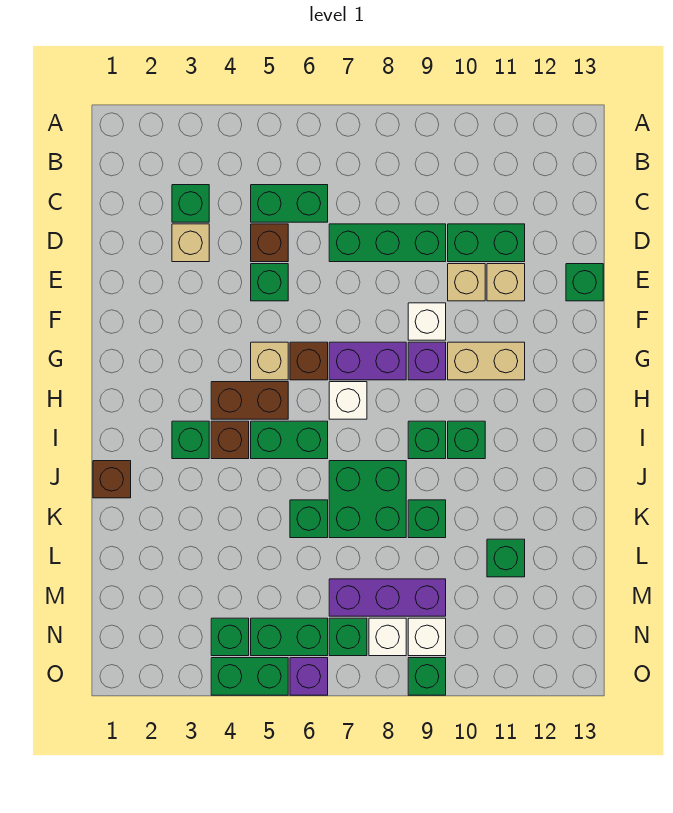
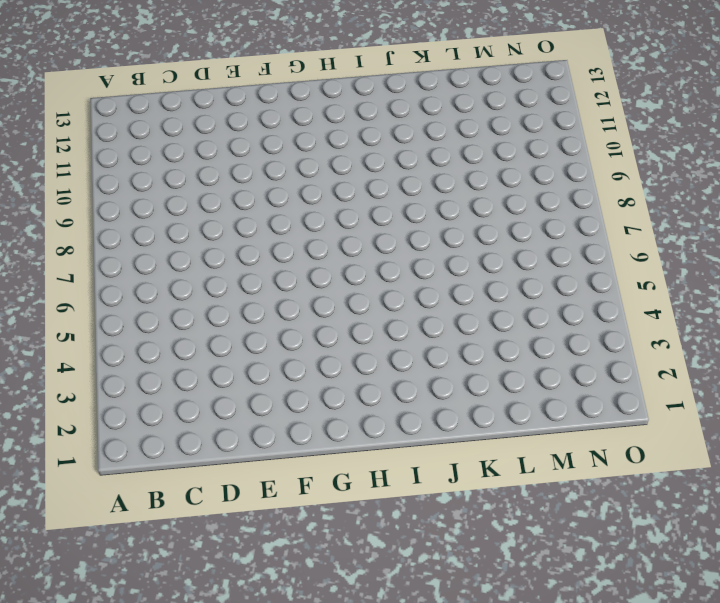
none -> green brick C3 level 1
none -> green brick C5:C6 level 1
none -> tan brick D3 level 1
none -> brown brick D5 level 1

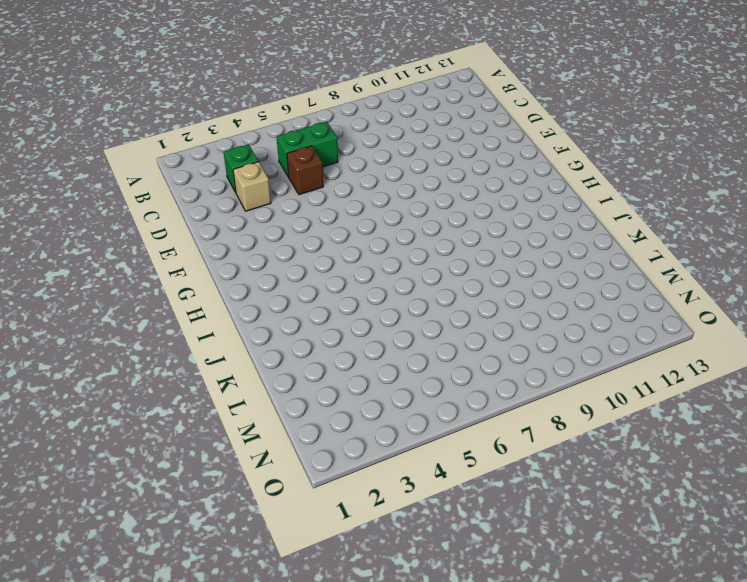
none -> green brick D7:D9 level 1
none -> green brick D10:D11 level 1
none -> green brick E5 level 1
none -> tan brick E10 level 1

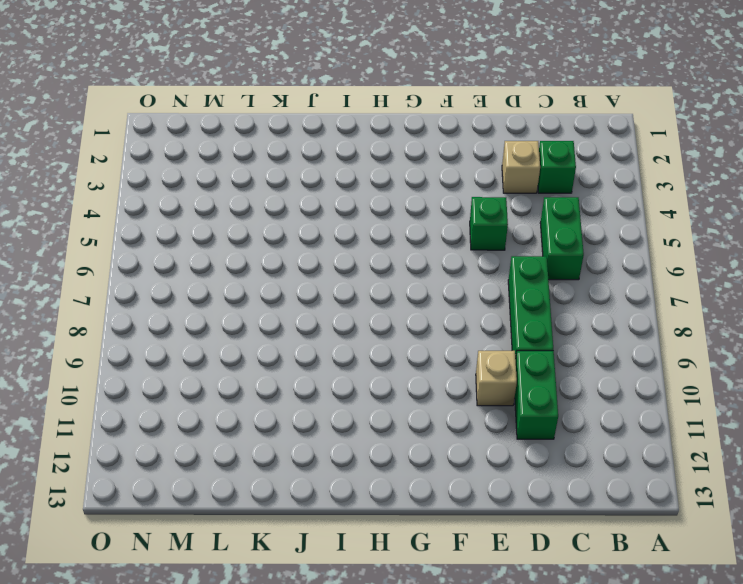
none -> brown brick D5 level 1
none -> tan brick E11 level 1
none -> green brick E13 level 1
none -> white brick F9 level 1

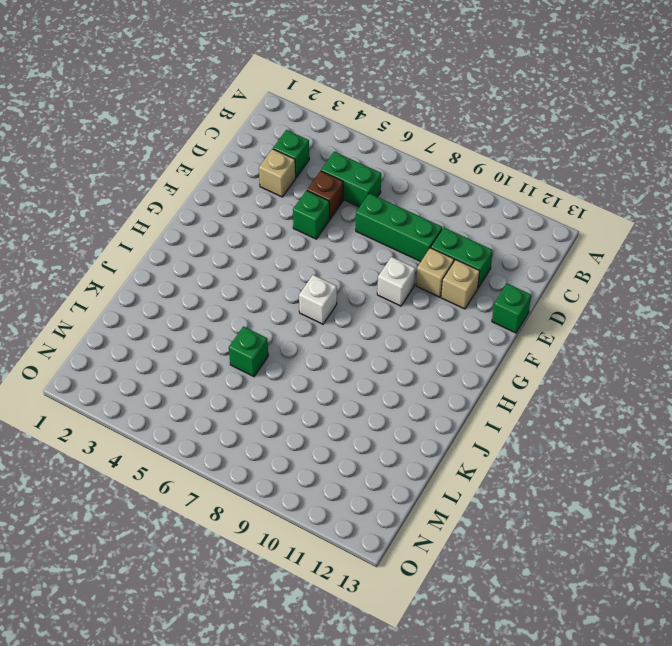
none -> tan brick G5 level 1
none -> brown brick G6 level 1
none -> purple brick G7:G8 level 1
none -> purple brick G9 level 1

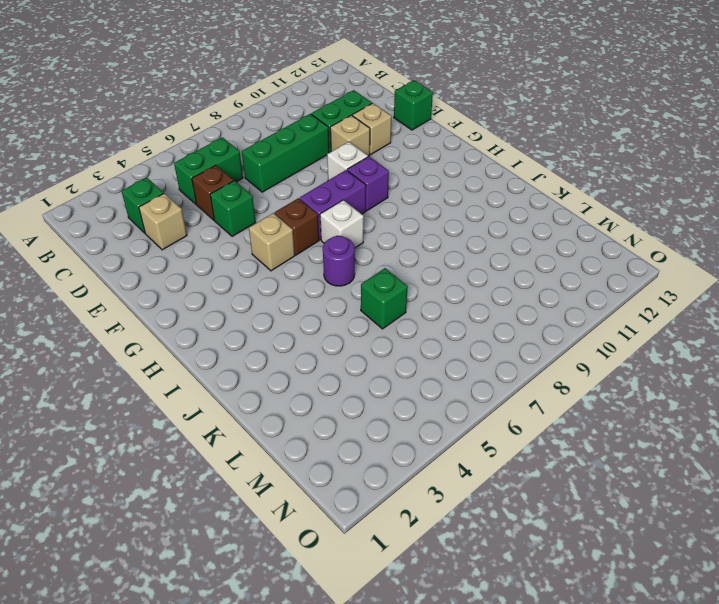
purple round brick I6 level 1 -> green brick I5:I6 level 1
none -> tan brick G10:G11 level 1
none -> brown brick H4:H5 level 1
none -> green brick I3 level 1
none -> brown brick I4 level 1

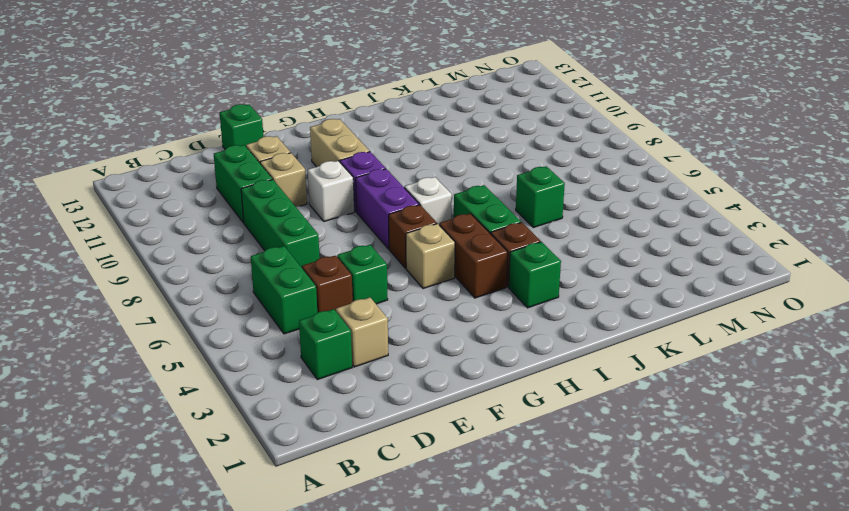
none -> green brick I9 level 1
none -> green brick I10 level 1
none -> brown brick J1 level 1
none -> green brick J7:K8 level 1

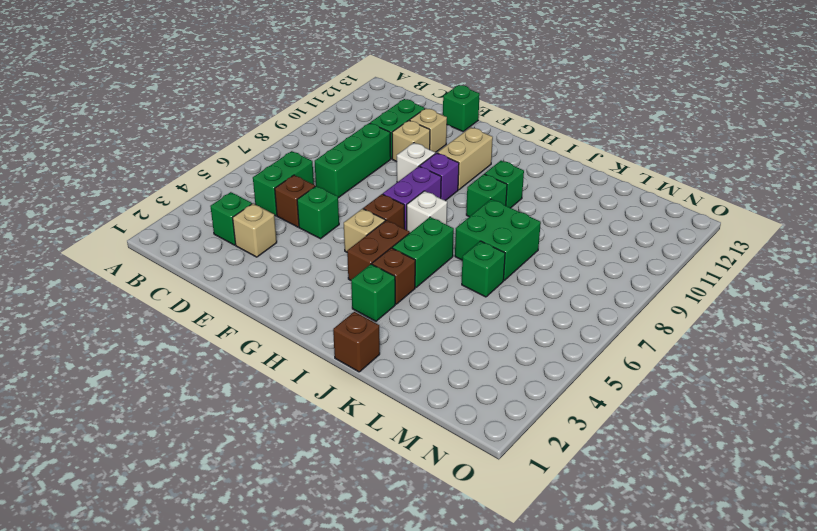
none -> green brick K9 level 1
none -> green brick L11 level 1
none -> purple brick M7:M9 level 1
none -> green brick N4 level 1

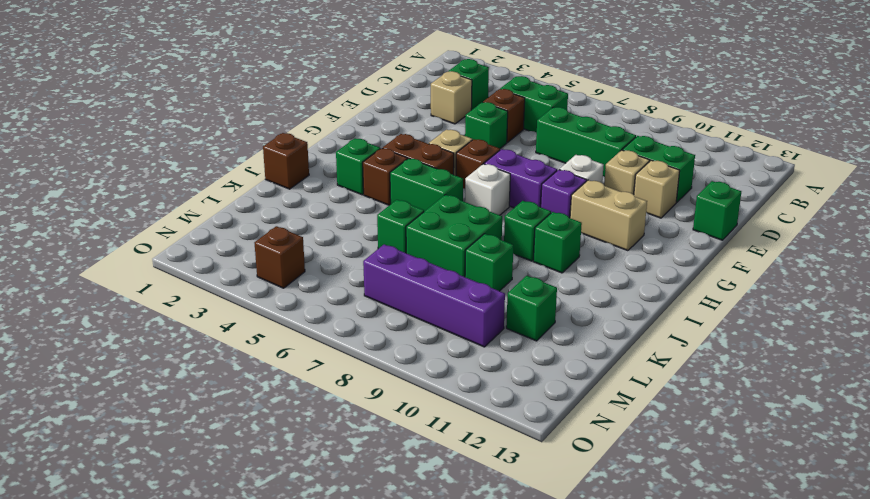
purple brick M7:M10 level 1 -> purple brick M7:M9 level 1
brown brick N4 level 1 -> green brick N4 level 1
none -> green brick N5:N6 level 1
none -> green brick N7 level 1
none -> white brick N8 level 1
none -> white brick N9 level 1

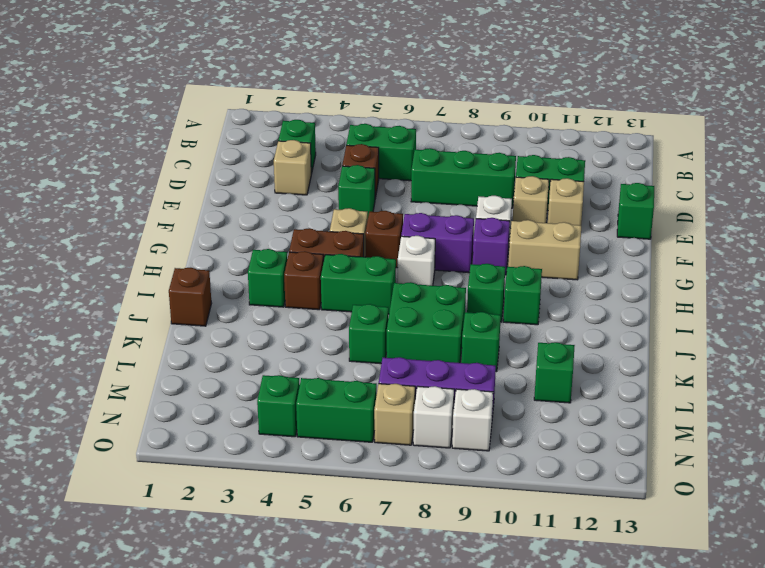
tan brick N7 level 1 -> green brick N7 level 1
none -> green brick O4:O5 level 1
none -> purple brick O6 level 1
none -> green brick O9 level 1

